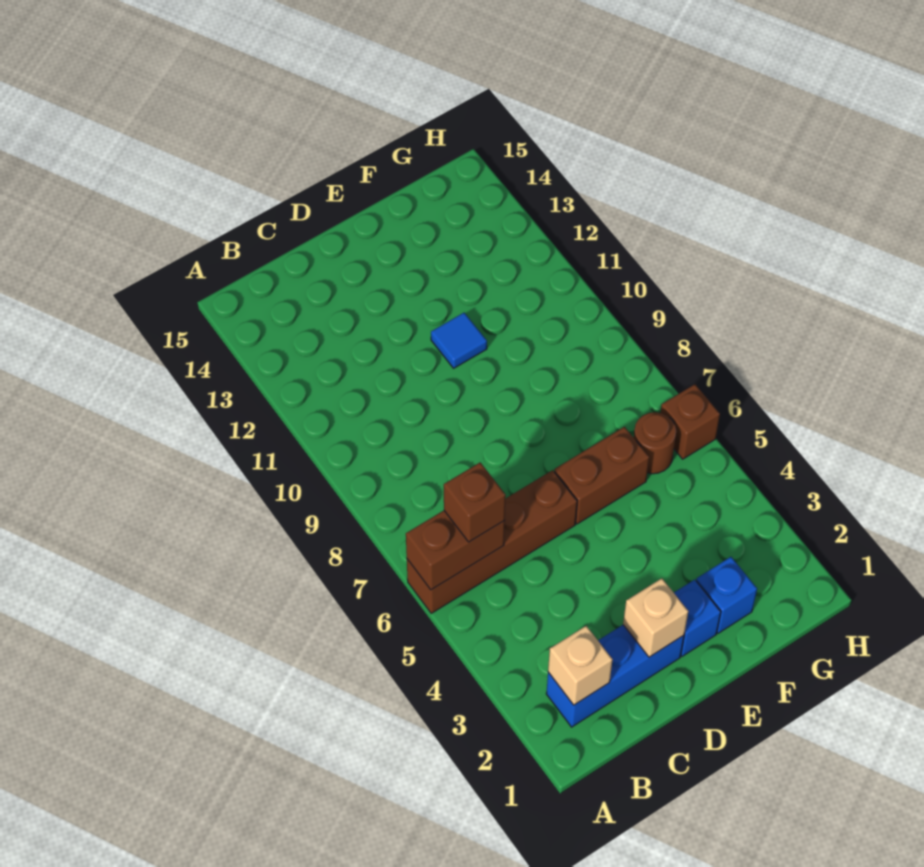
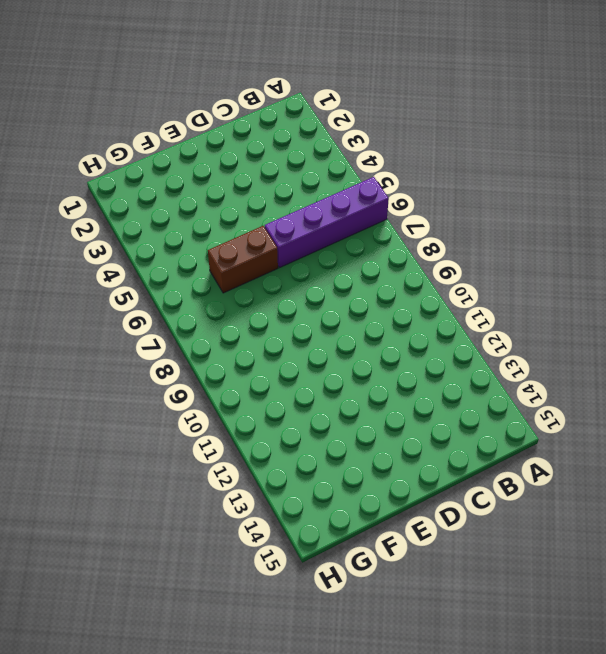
purple brick A6:D6 level 1 -> brown brick A6:D6 level 1
none -> blue brick B2:D2 level 1
none -> blue brick E2 level 1
none -> blue tile E11 level 1

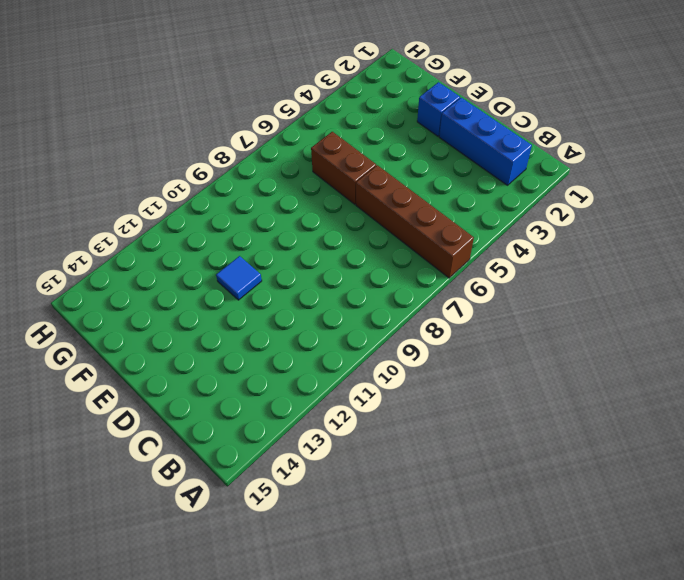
none -> blue brick F2 level 1
none -> brown round brick G6 level 1
none -> brown brick H6 level 1

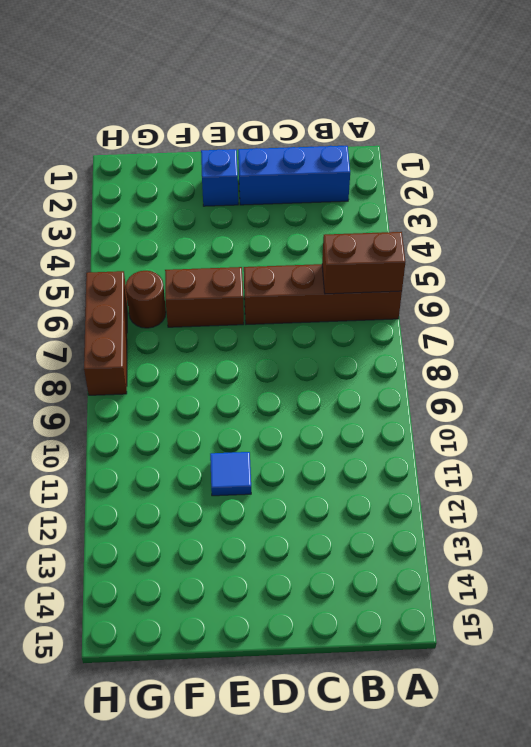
brown brick H6:H8 level 1 -> brown brick H6 level 1
none -> blue brick F2 level 1
none -> tan brick B2 level 2
none -> tan brick D2 level 2

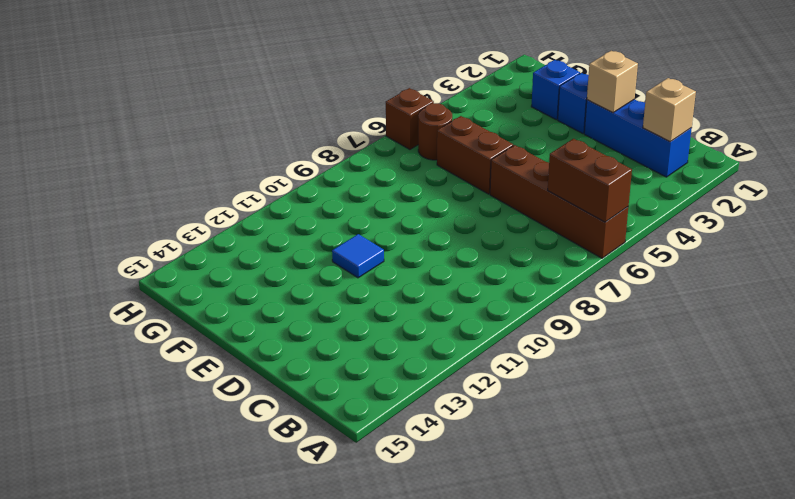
none -> brown brick B6 level 3

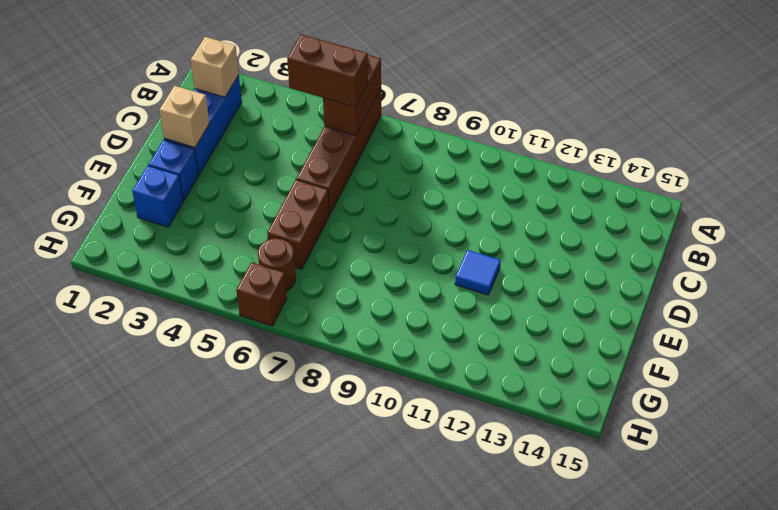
brown brick B5:B6 level 3 -> brown brick B6 level 3

